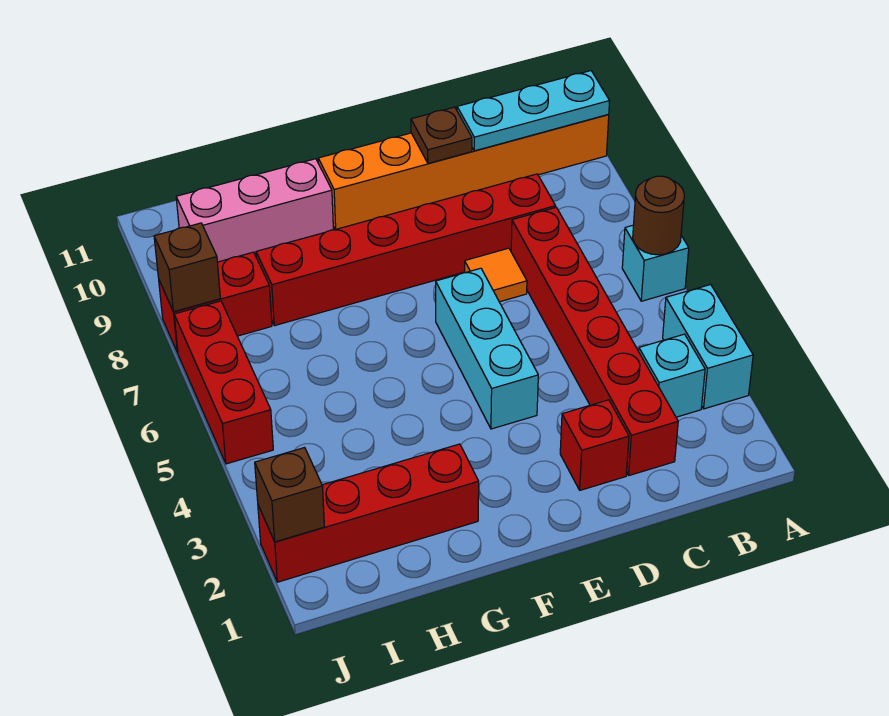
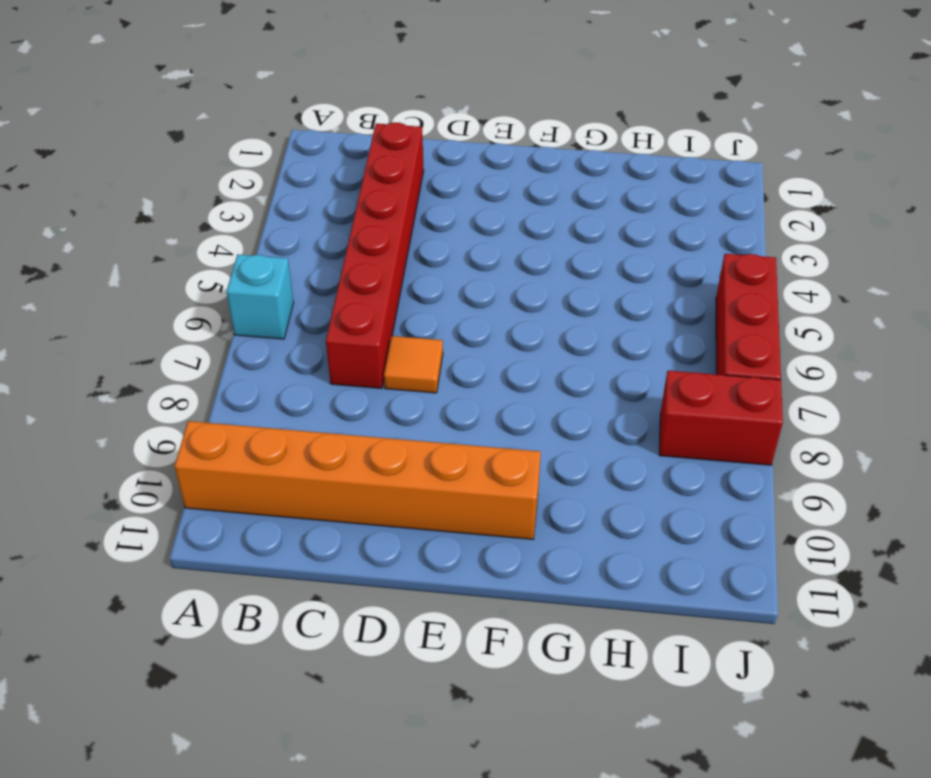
none -> cyan brick A3:A4 level 1
none -> cyan brick B3 level 1
none -> red brick C8:H8 level 1

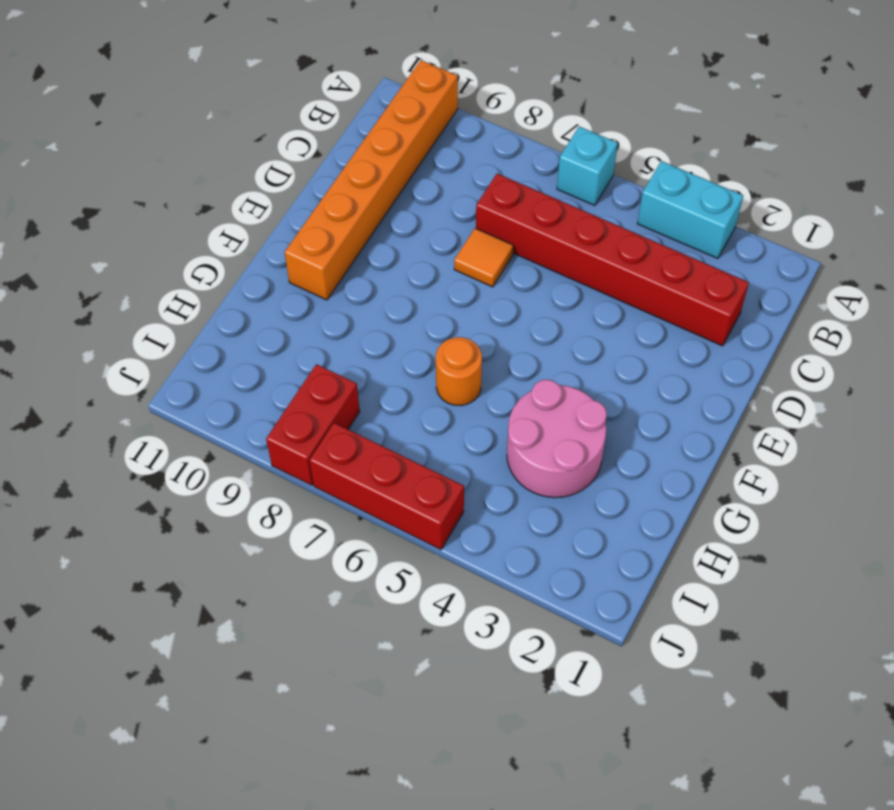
pink round brick G3:H4 level 1 -> none
orange round brick G6 level 1 -> none
none -> cyan brick B3 level 1
none -> red brick C8:H8 level 1
none -> red brick D2 level 1

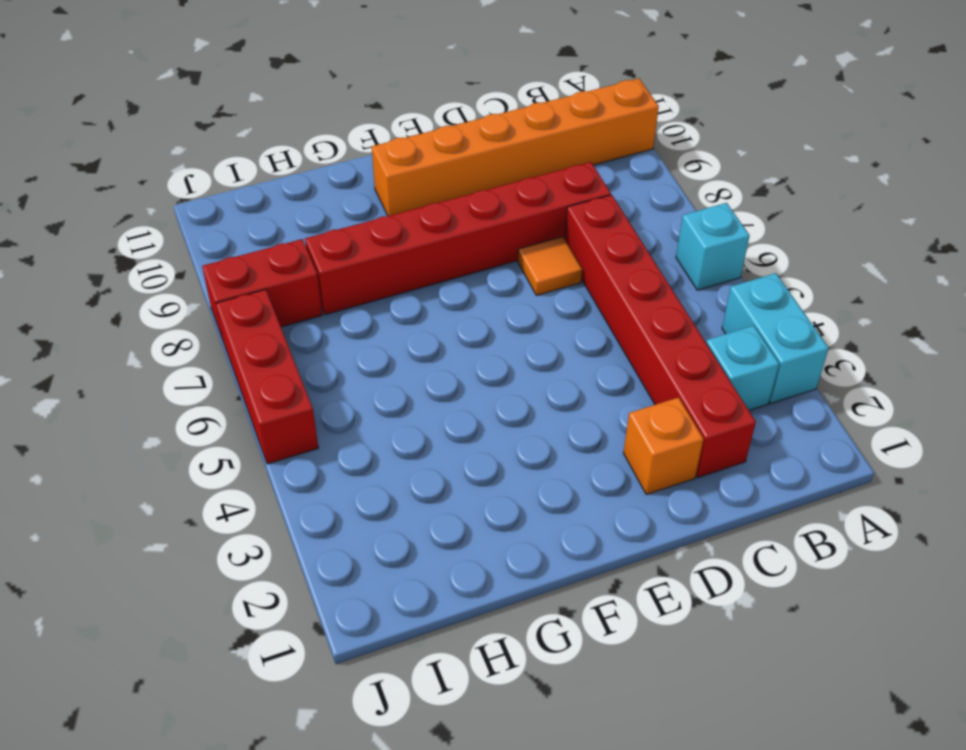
orange brick D2 level 1 -> red brick D2 level 1
none -> cyan brick E4:E6 level 1
none -> red brick G2:J2 level 1
none -> pink brick G10:I10 level 1

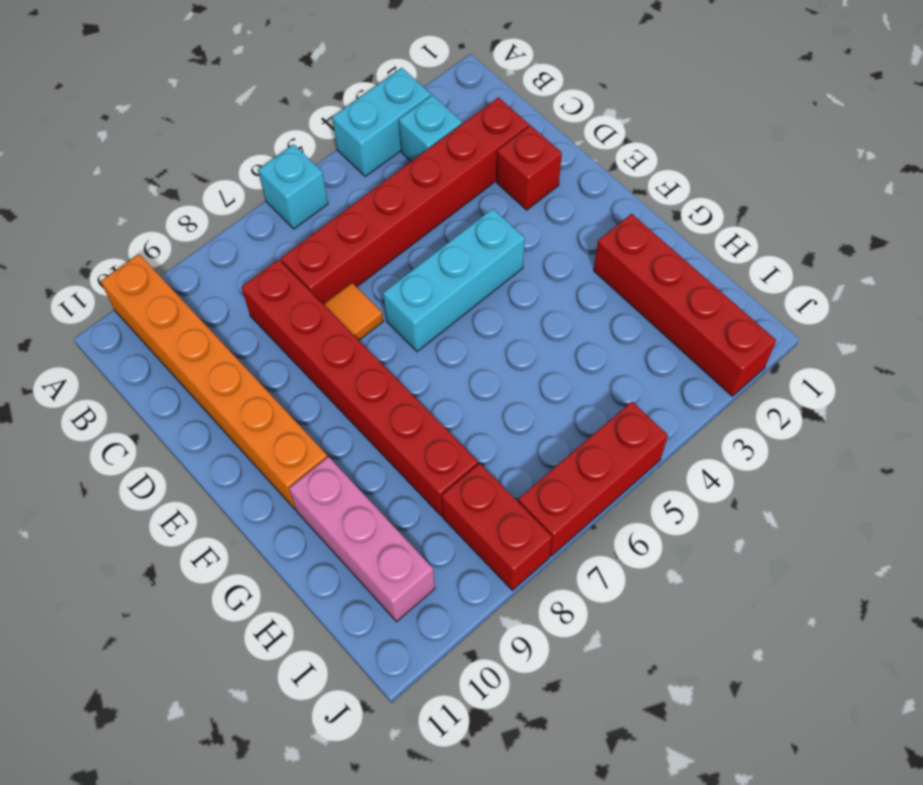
none -> brown round brick A6 level 2
none -> cyan plate A10:C10 level 2
none -> brown plate D10 level 2

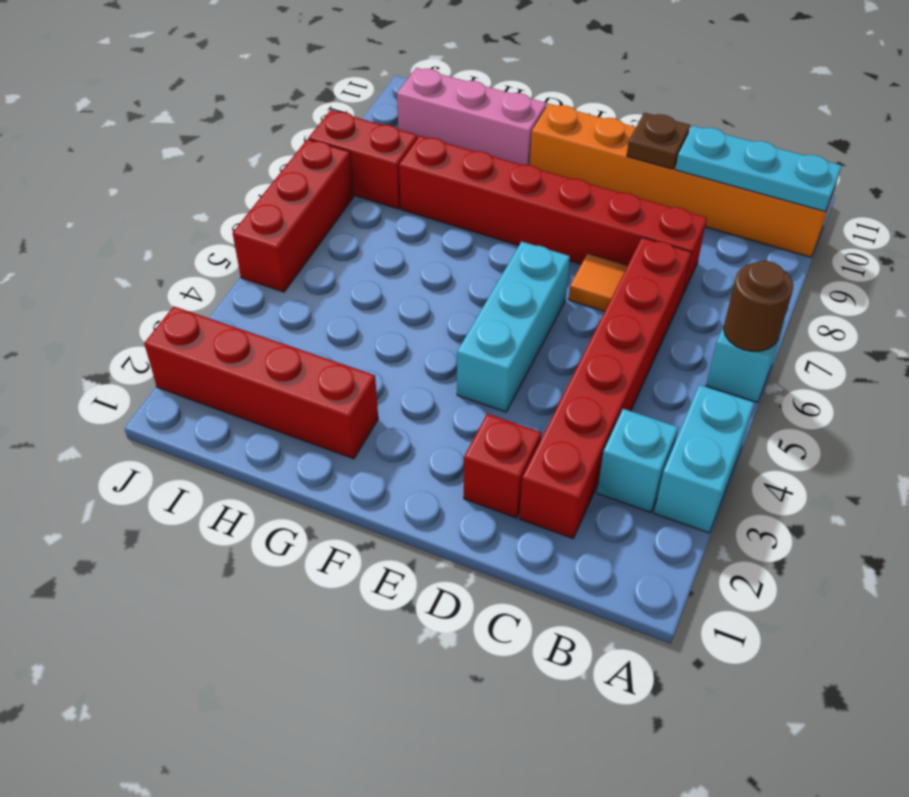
none -> brown brick J2 level 2
none -> brown brick J8 level 2

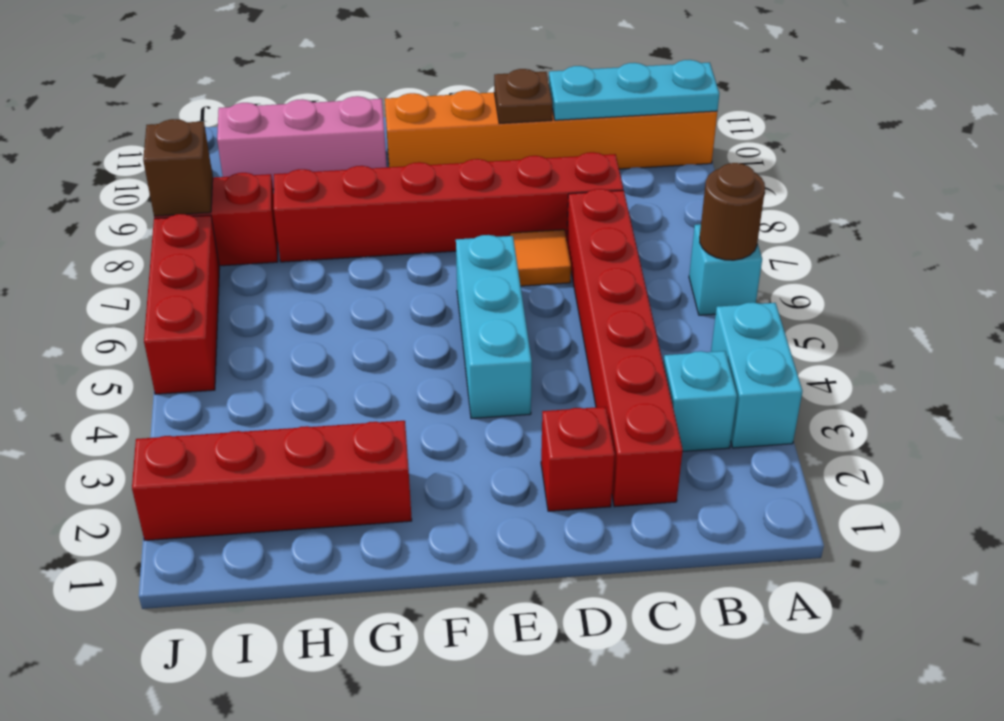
none -> brown brick J2 level 2

